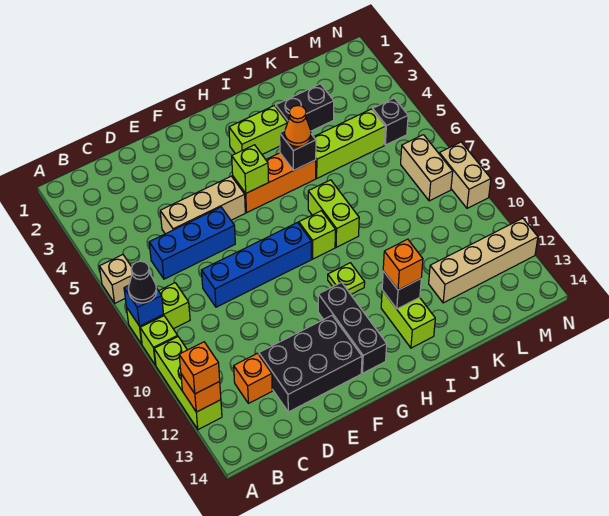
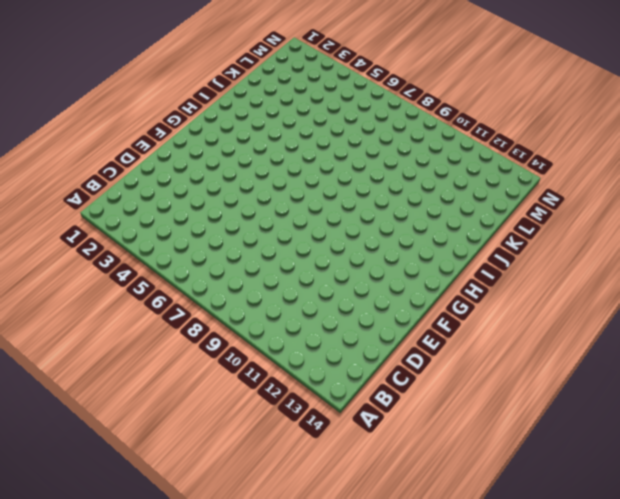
none -> tan brick A6 level 1
none -> lime brick A8:B8 level 1
none -> lime brick A9 level 1
none -> lime brick A10:A12 level 1

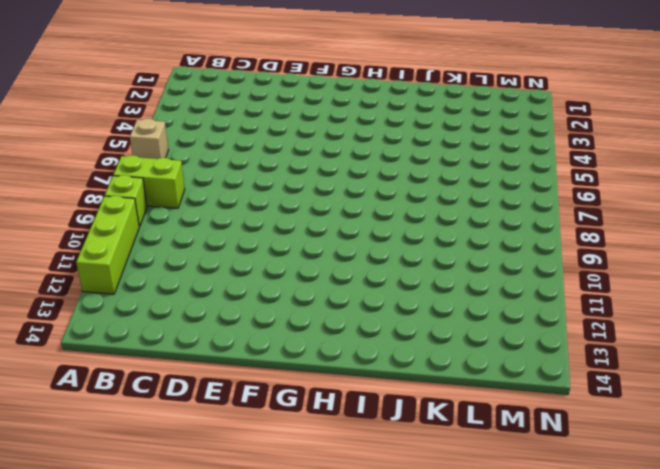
none -> blue brick C6:E6 level 1
none -> orange brick C12 level 1
none -> tan brick D5:F5 level 1
none -> blue brick D8:G8 level 1

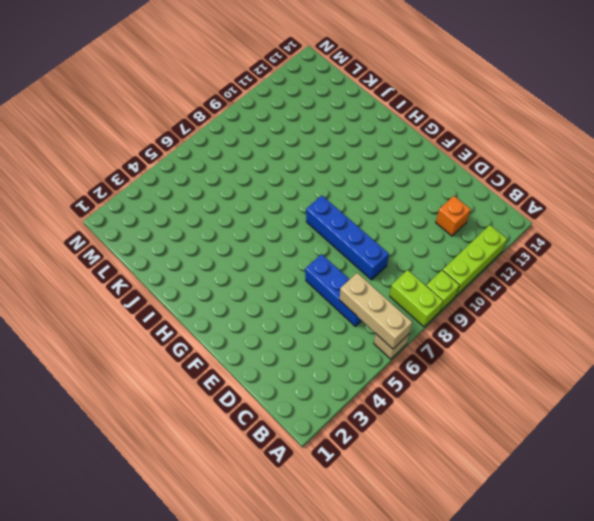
tan brick A6:C6 level 2 -> tan brick D5:F5 level 1
none -> black brick D12:F13 level 1
none -> orange brick G5:I5 level 1
none -> black brick G11:G13 level 1
none -> lime brick H3:I3 level 1

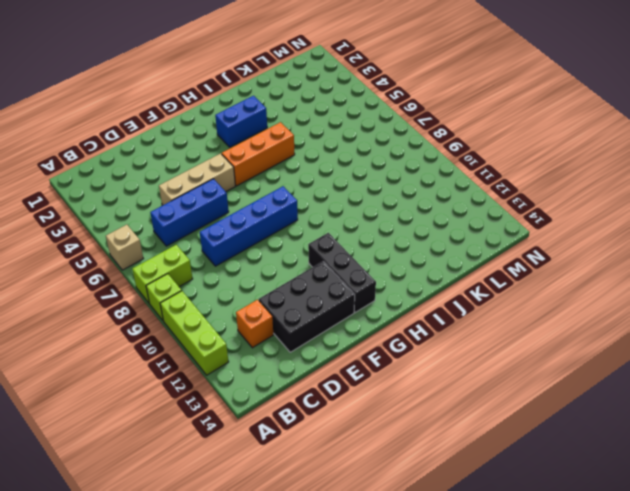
blue brick H3:I3 level 1 -> lime brick H3:I3 level 1
none -> lime brick H8 level 1
none -> lime plate H10 level 1
none -> lime brick I7:I8 level 1
none -> lime brick I12:I13 level 1

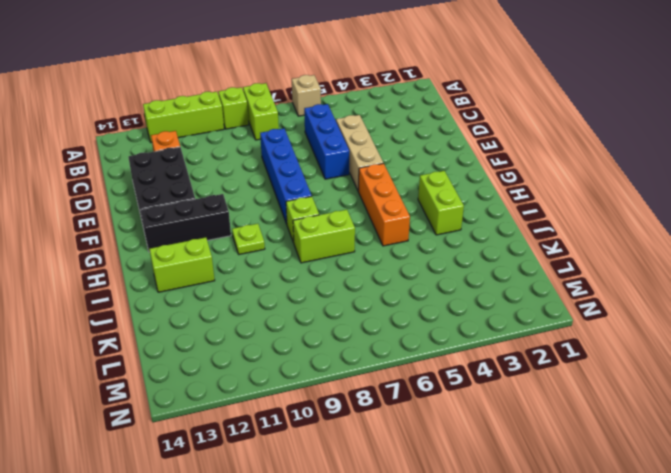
none -> black brick J3:K3 level 1
none -> lime brick J5:L5 level 1
none -> tan brick K12:N12 level 1
none -> black brick M5 level 1

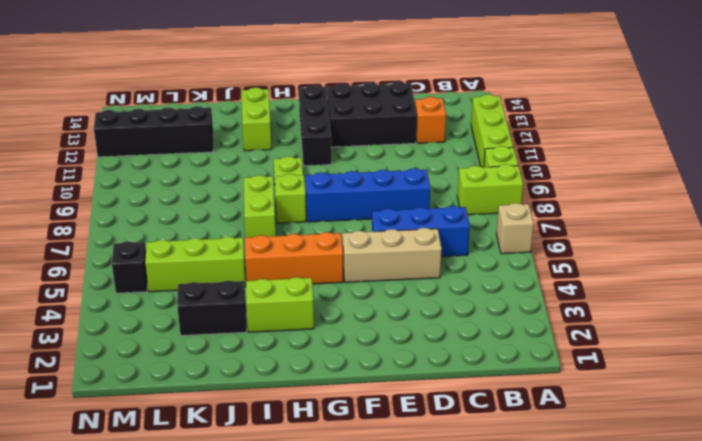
black brick K12:N12 level 1 -> tan brick K12:N12 level 1
none -> tan brick M7:M8 level 1
none -> tan brick N8:N9 level 1
none -> blue brick A8 level 2
none -> orange brick A12 level 2

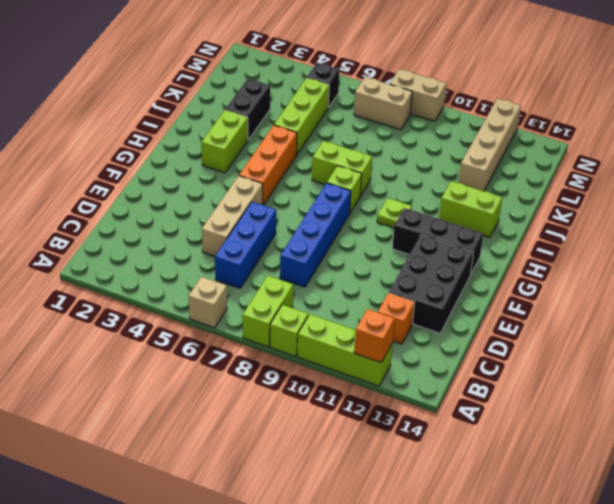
none -> blue brick A8 level 2
none -> lime brick G5 level 2
none -> black brick I5 level 2
none -> black brick I12 level 2

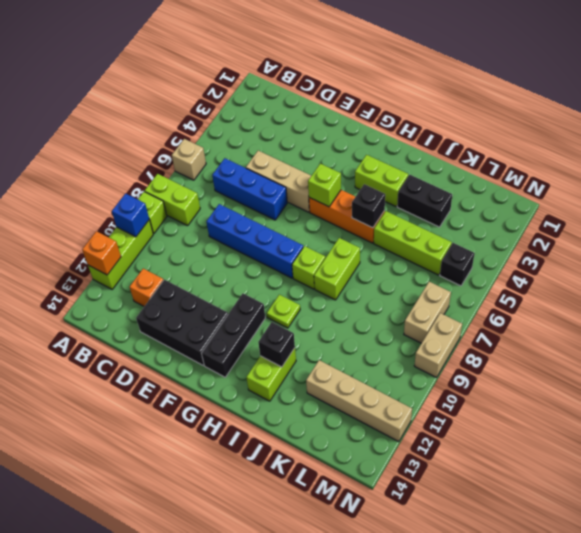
blue brick A10 level 2 -> blue brick A8 level 2
none -> black cone A8 level 3
none -> orange brick A12 level 3
none -> orange cone I5 level 3
none -> orange brick I12 level 3

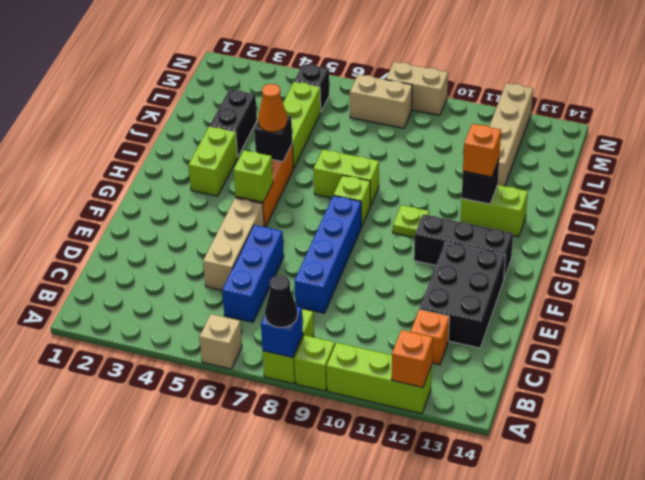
none -> orange brick A12 level 3

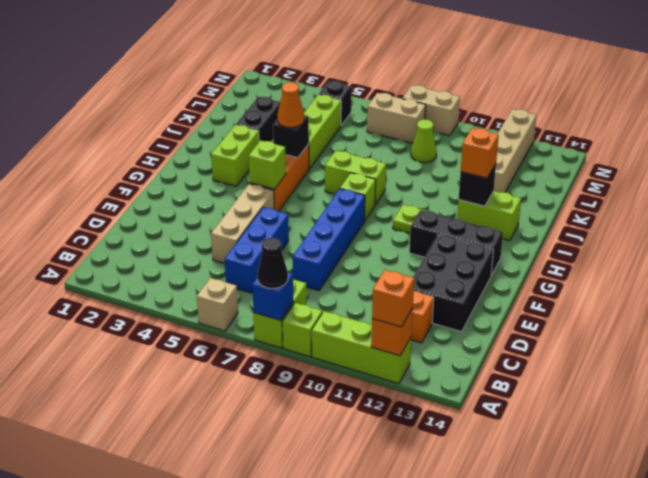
lime cone L9 level 1 -> none

